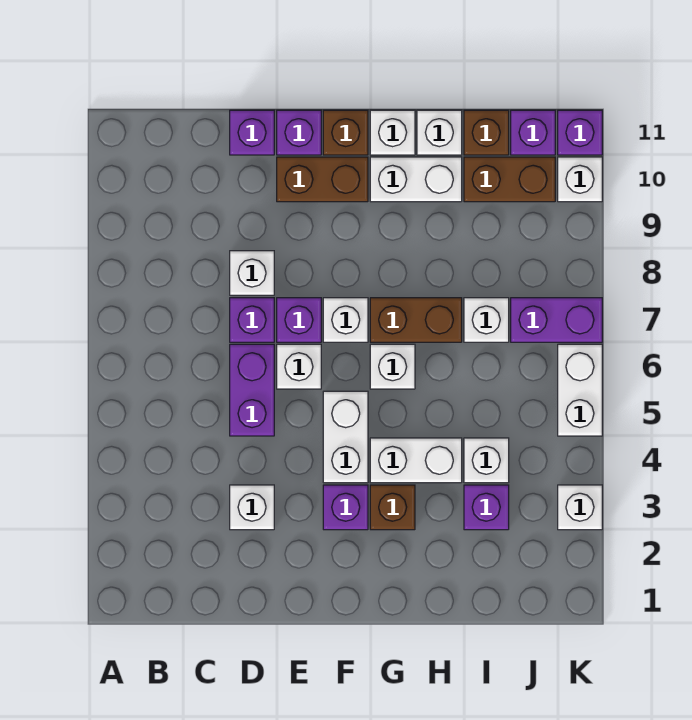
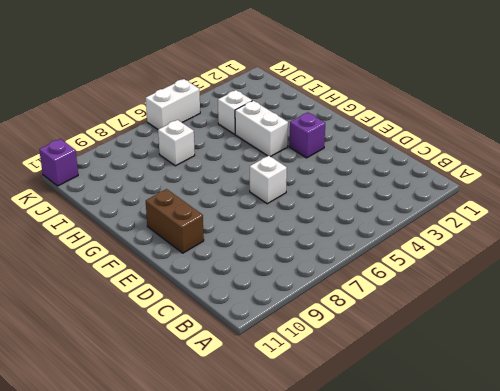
none -> white brick D3 level 1
none -> purple brick D5:D6 level 1
none -> purple brick D7 level 1
none -> white brick D8 level 1

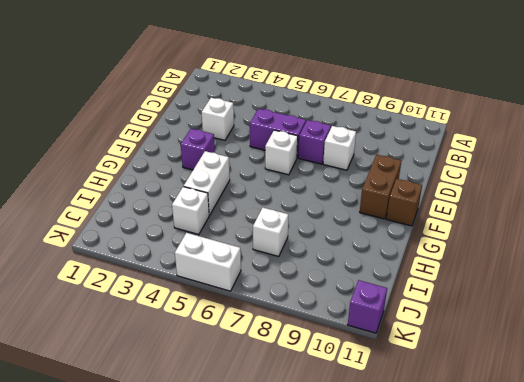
none -> purple brick D11 level 1
none -> purple brick E7 level 1
none -> purple brick E11 level 1
none -> white brick F4:F5 level 1

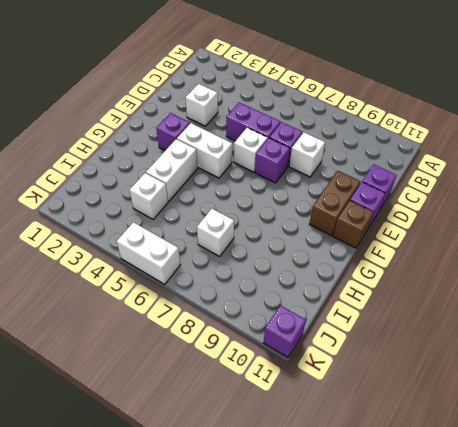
none -> white brick F7 level 1
none -> brown brick G3 level 1
none -> white brick G6 level 1
none -> brown brick G7:H7 level 1

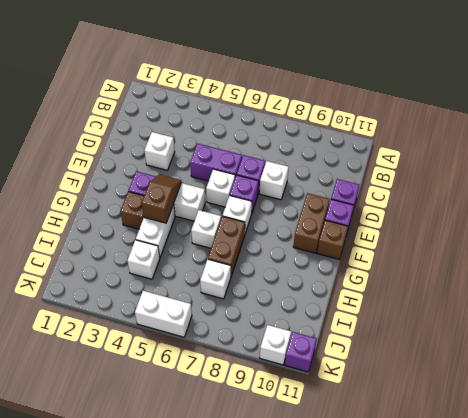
brown slope F4:G4 level 2 top G -> none
none -> white brick G10:H10 level 1
none -> white brick G11 level 1
none -> white brick H11 level 1
none -> purple brick I3 level 1

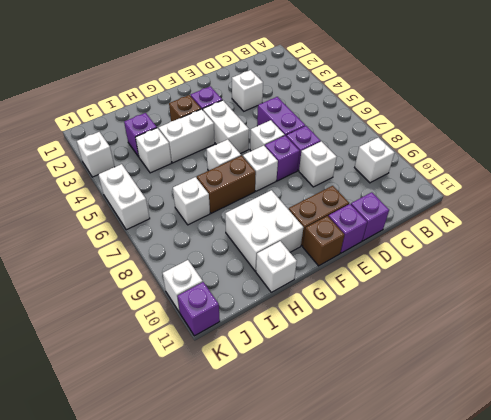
white brick B9 level 1 -> white brick G11 level 1
white brick G9:H10 level 1 -> white brick G10:H10 level 1
none -> brown brick I10:J10 level 1
none -> brown brick I11 level 1
none -> purple brick J7:K7 level 1
none -> purple brick J11 level 1

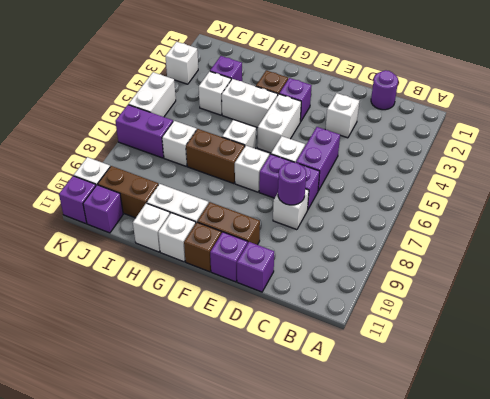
purple round brick C1 level 1 -> none
purple round brick D8 level 2 -> none
none -> brown brick I11 level 1

